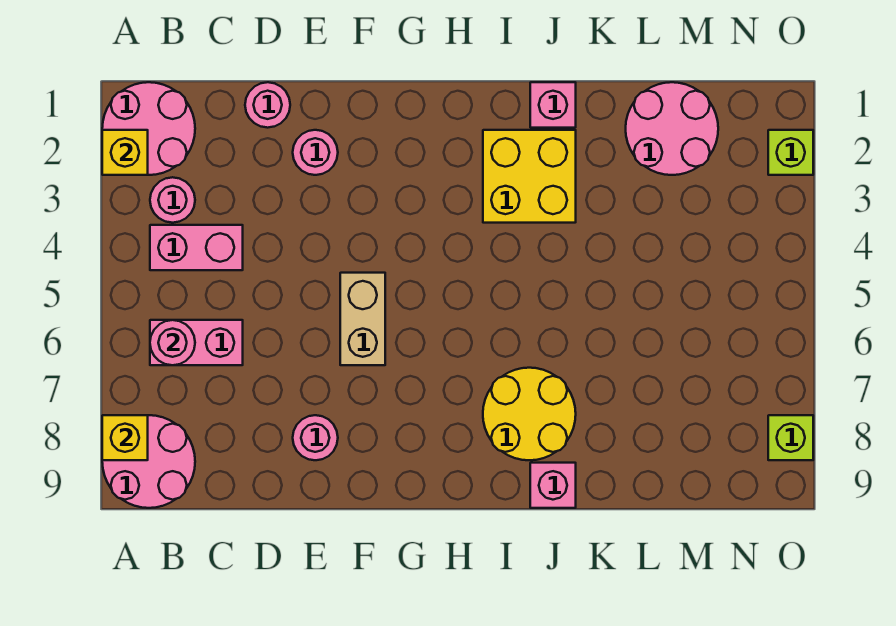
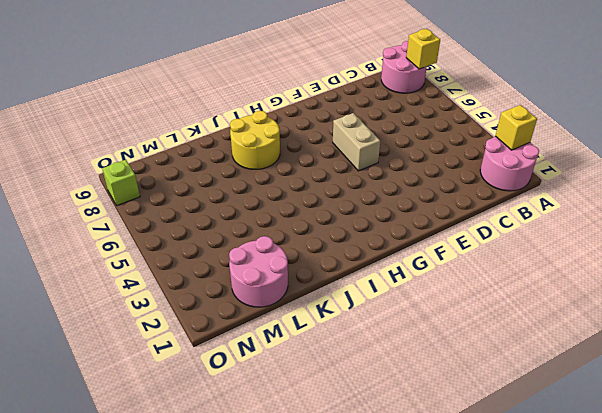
none -> pink round brick B3 level 1
none -> pink brick B4:C4 level 1
none -> pink brick B6:C6 level 1

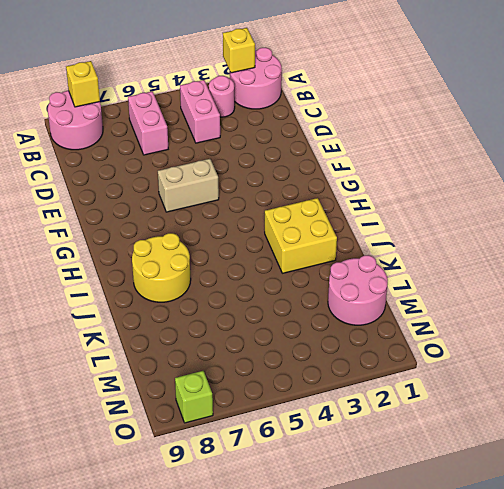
none -> pink round brick D1 level 1
none -> pink round brick E2 level 1
none -> pink round brick E8 level 1

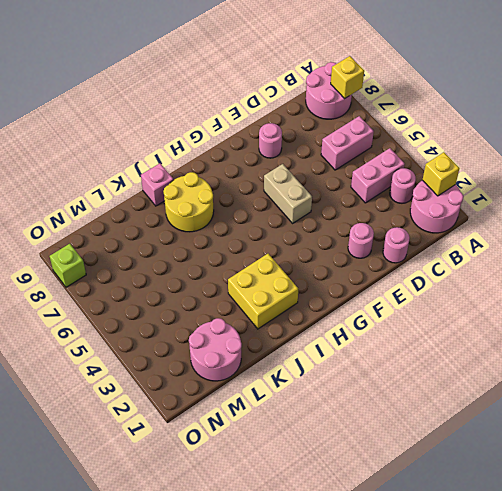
none -> pink brick J1 level 1
none -> lime brick O2 level 1
none -> pink round brick B6 level 2

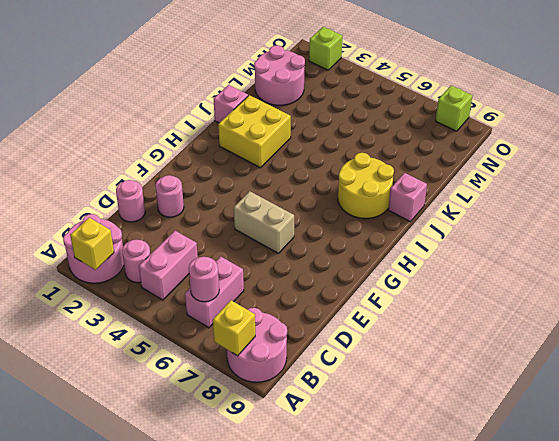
none -> pink round brick E8 level 1

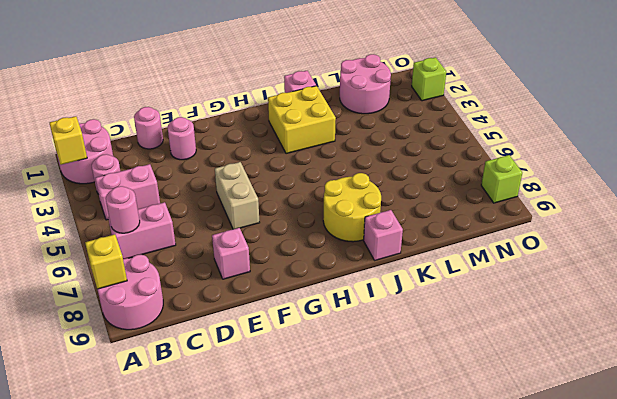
pink brick E8 level 1 -> pink round brick E8 level 1

